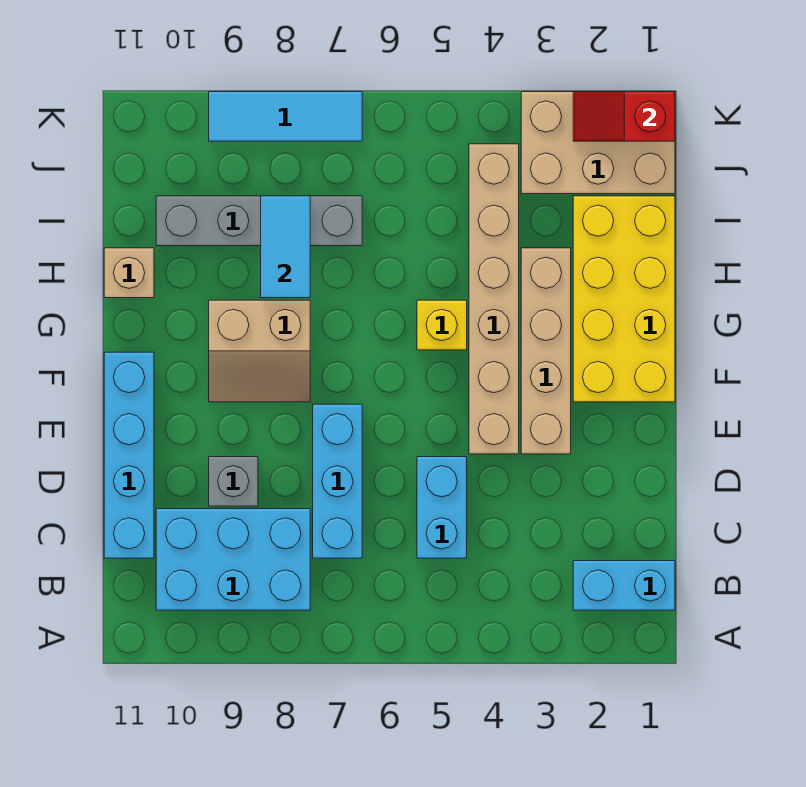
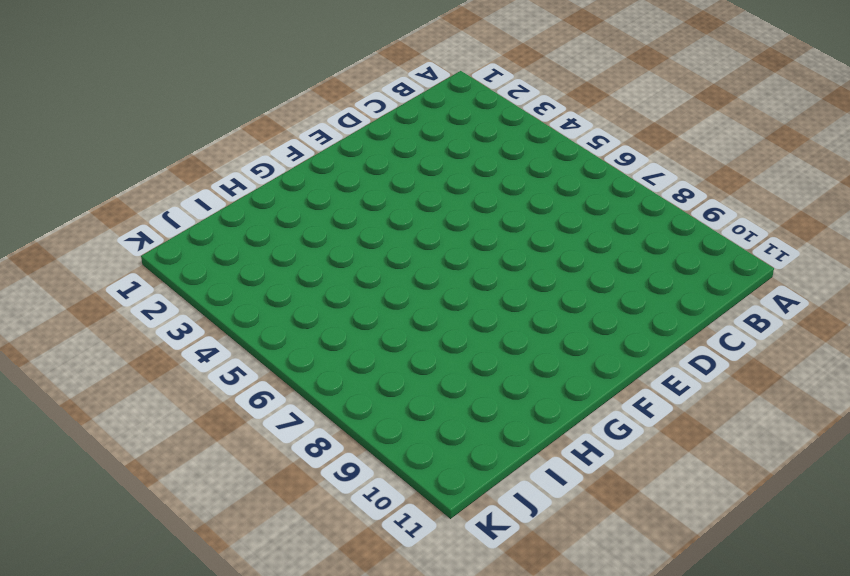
none -> cyan brick B1:B2 level 1
none -> cyan brick B8:C10 level 1
none -> cyan brick C5:D5 level 1

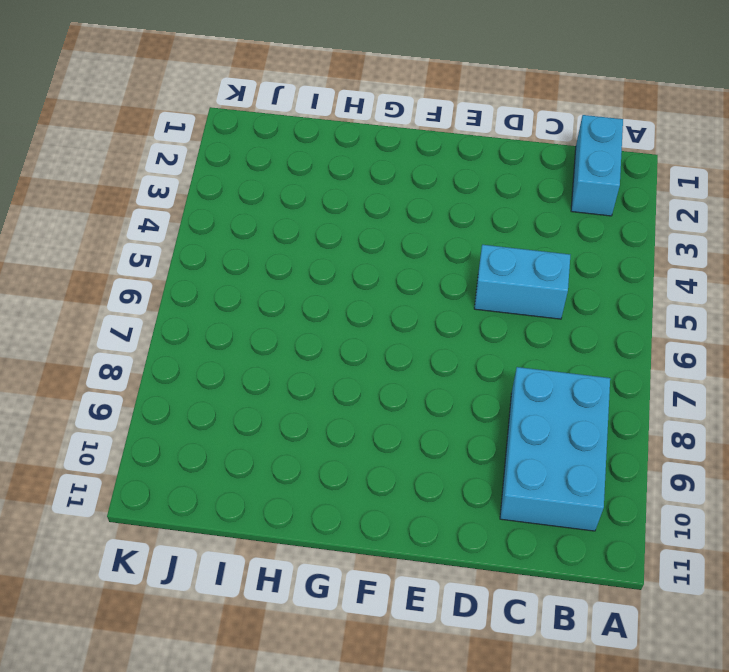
none -> cyan brick C7:E7 level 1
none -> cyan brick C11:F11 level 1
none -> grey brick D9 level 1

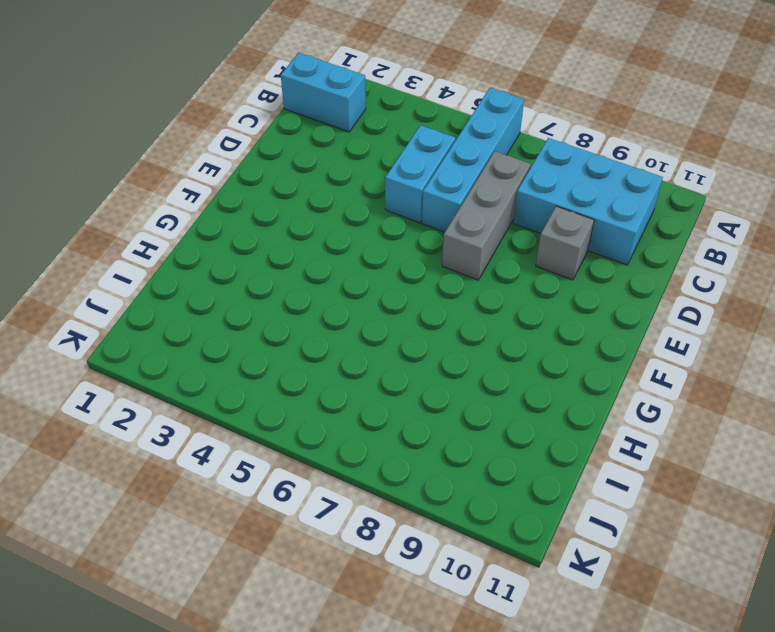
cyan brick A6:D6 level 1 -> cyan brick C11:F11 level 1
grey brick C7:E7 level 1 -> cyan brick C7:E7 level 1
none -> tan brick E3:H3 level 1
none -> tan brick E4:J4 level 1
none -> yellow brick F1:I2 level 1

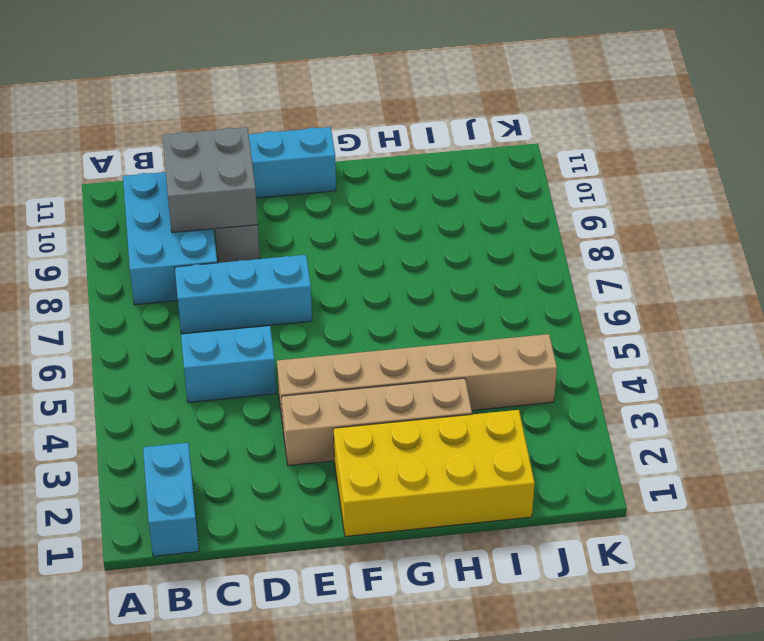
grey brick C9:D10 level 2 -> none
none -> tan slope F8:G9 level 1 top G
none -> yellow brick G5 level 1
none -> tan brick H11 level 1

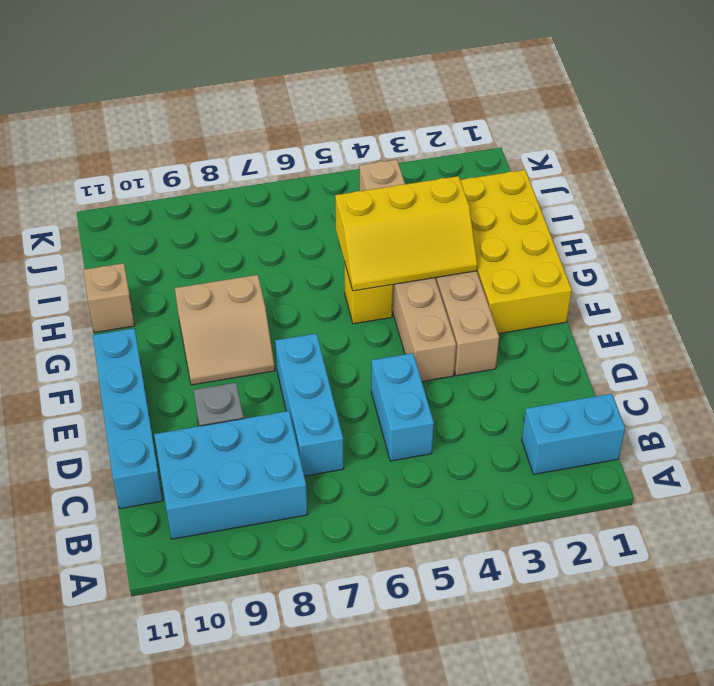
yellow slope G3:H5 level 2 top H -> none
none -> grey brick I7:I10 level 1
none -> tan brick J1:K3 level 1
none -> cyan tile K7:K9 level 1

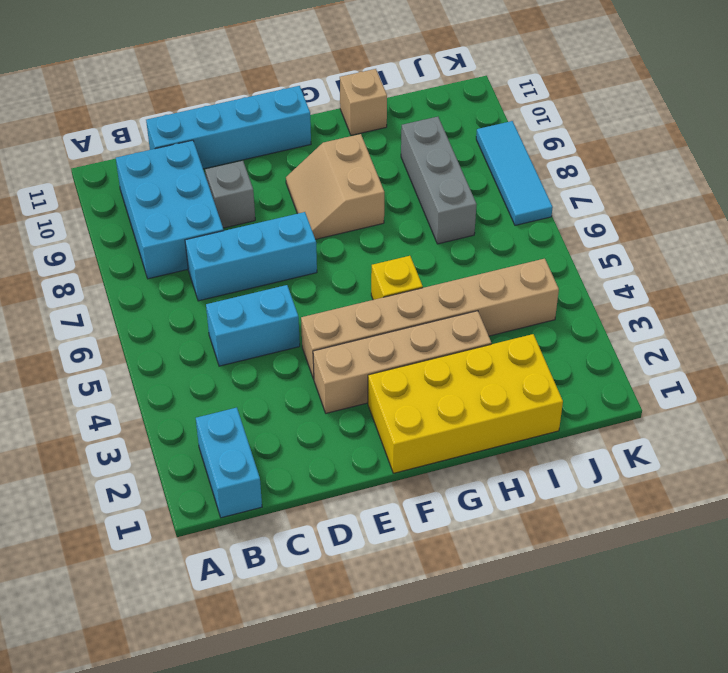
grey brick I7:I9 level 1 -> grey brick I7:I10 level 1
none -> tan brick J1:K3 level 1
none -> cyan tile H8:I8 level 2
none -> red slope K1:K2 level 2 top 1

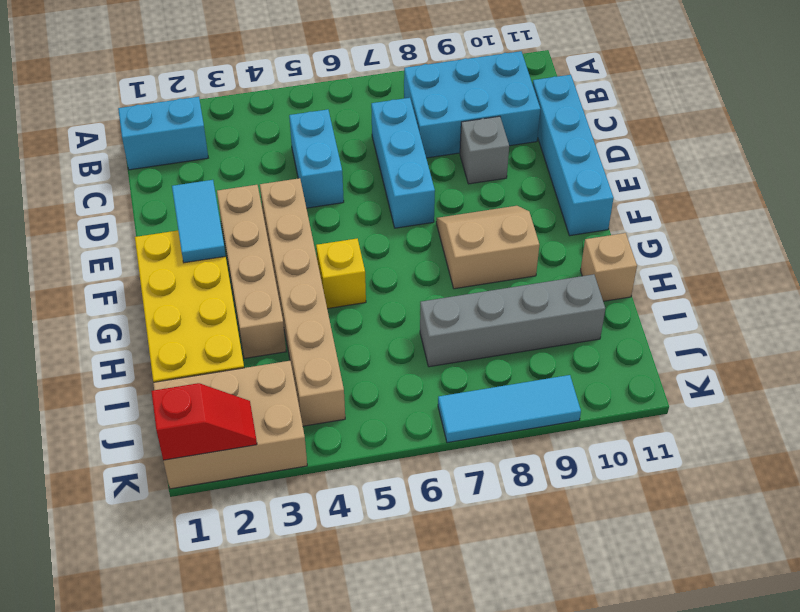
cyan tile E2:F2 level 2 -> cyan tile H8:I8 level 2

